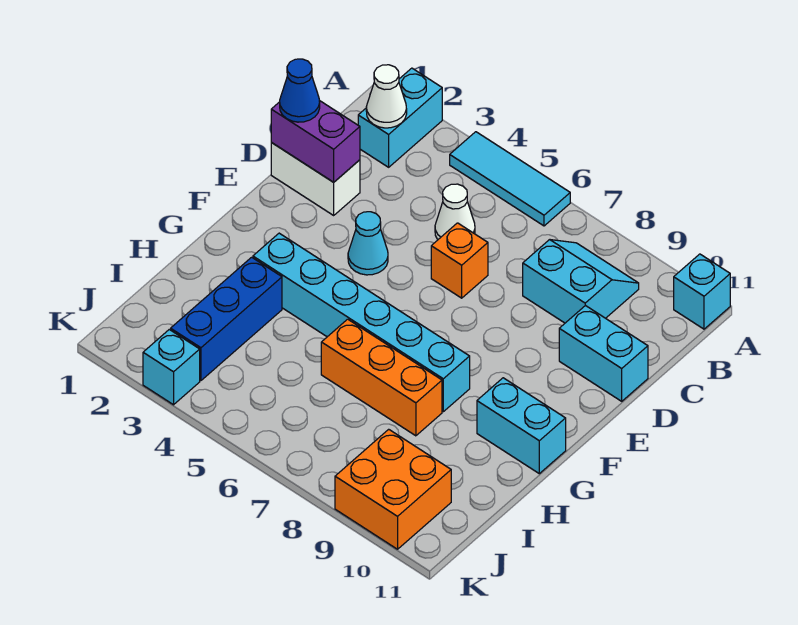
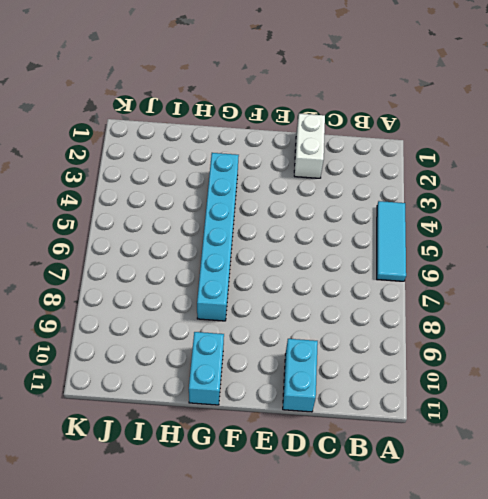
none -> cyan brick A2:B2 level 1
none -> cyan brick A11 level 1
none -> cyan slope B8:C9 level 1 top C

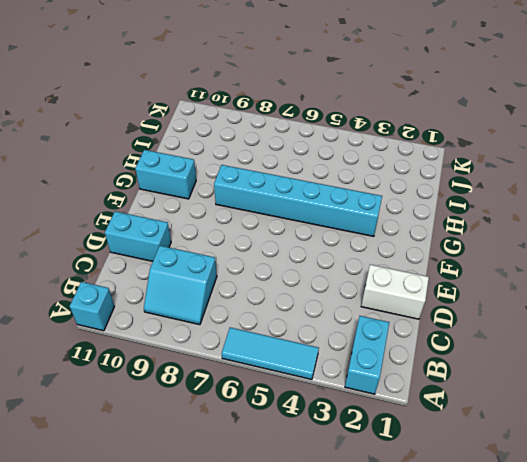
none -> white cone C5 level 1
none -> orange brick D6 level 1
none -> cyan cone E4 level 1

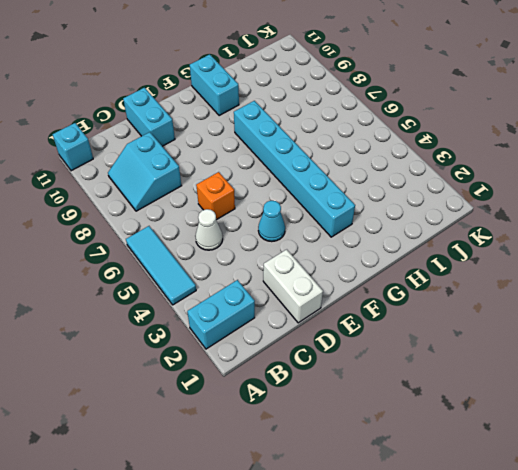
none -> blue brick H3:J3 level 1
none -> orange brick H6:H8 level 1
none -> orange brick J9:K10 level 1

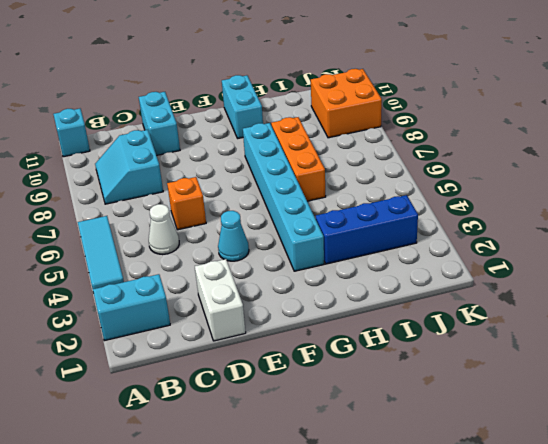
none -> cyan brick K3 level 1
none -> white cone B2 level 2
none -> purple brick D1:D2 level 2

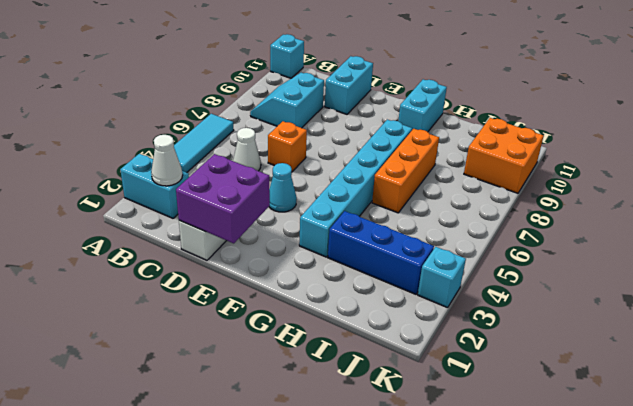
purple brick D1:E2 level 2 -> purple brick D1:D2 level 2
none -> blue cone D1 level 3

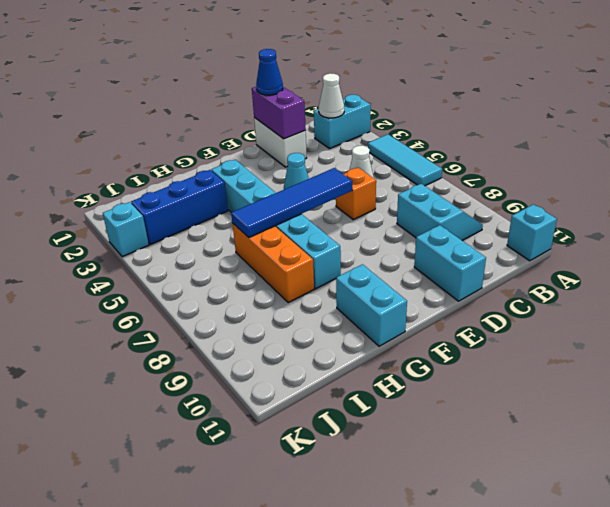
blue tile E6:H6 level 2 -> none
none -> orange brick J9:K10 level 1

